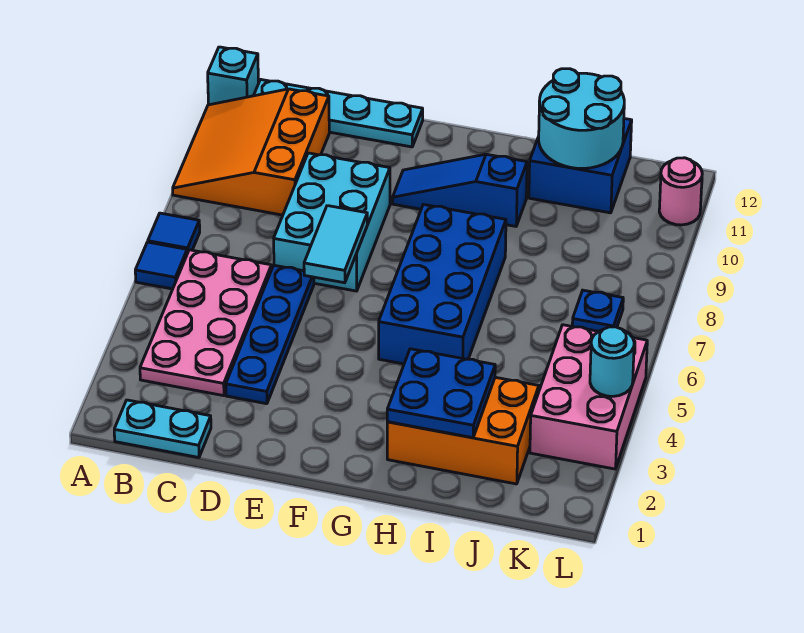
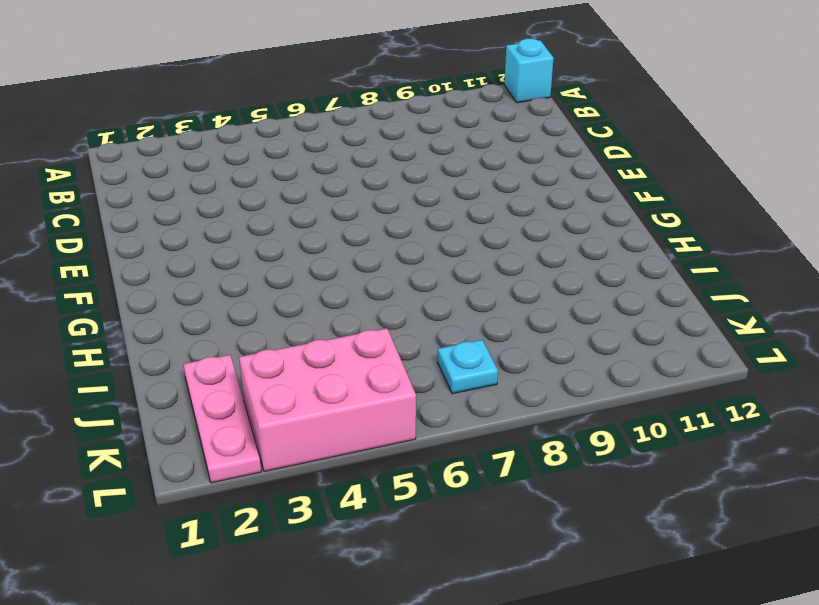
pink plate J2:L2 level 1 -> orange brick H2:J3 level 1
cyan plate K7 level 1 -> blue plate K7 level 1
none -> blue tile A6 level 1
none -> blue tile A7 level 1
none -> orange slope A9:C11 level 1 top C

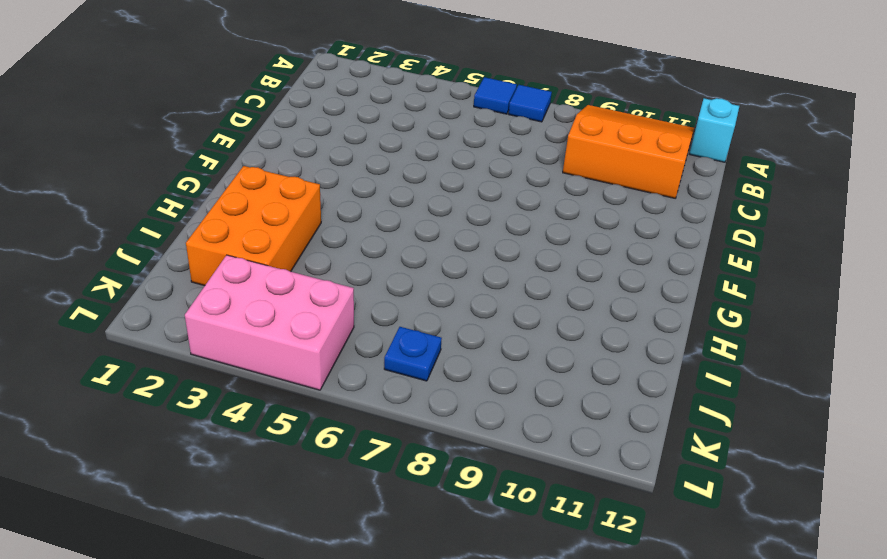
none -> cyan plate B1:C1 level 1
none -> pink plate B3:C6 level 1
none -> cyan plate B12:E12 level 1

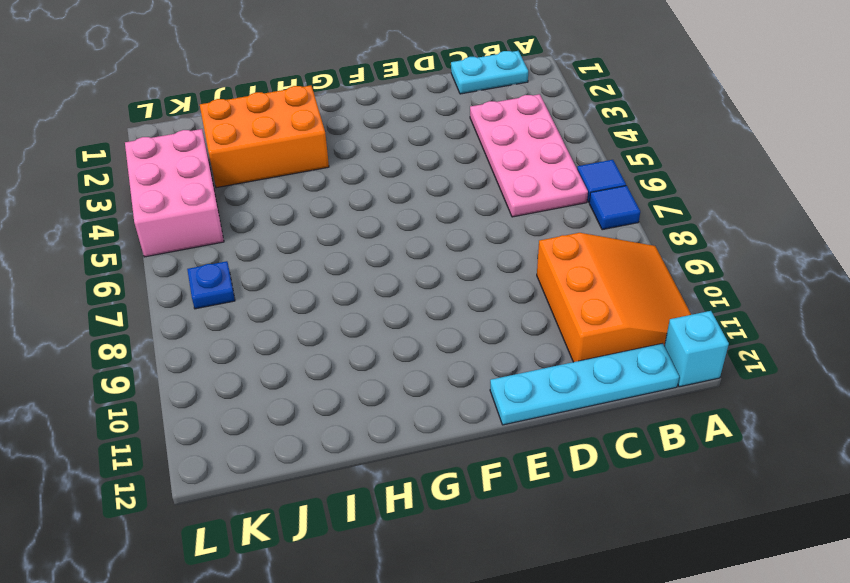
none -> blue plate D3:D6 level 1
none -> cyan brick D7:E9 level 1
none -> blue slope F10:H10 level 1 top H

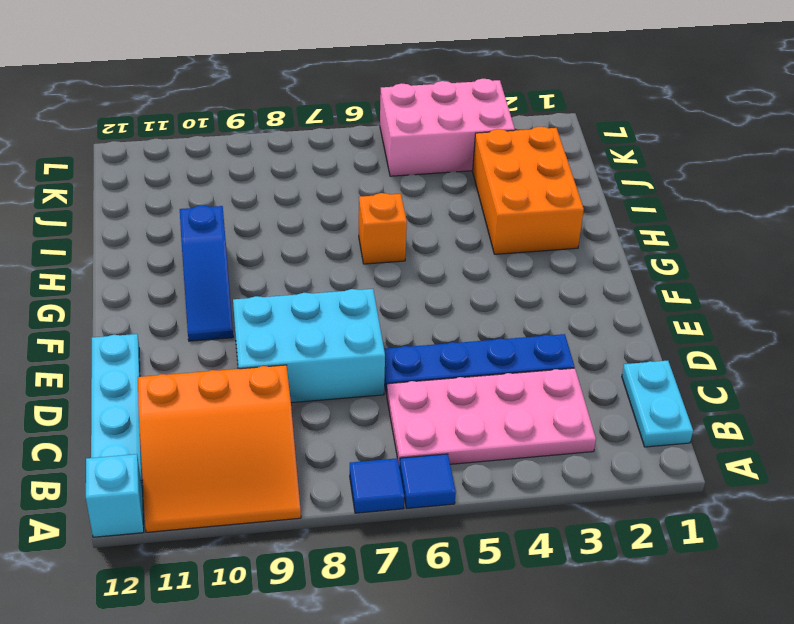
orange brick H6 level 1 -> blue brick G5:H8 level 1
none -> blue brick I11:J12 level 1
none -> blue plate K7 level 1
none -> pink round brick L11 level 1

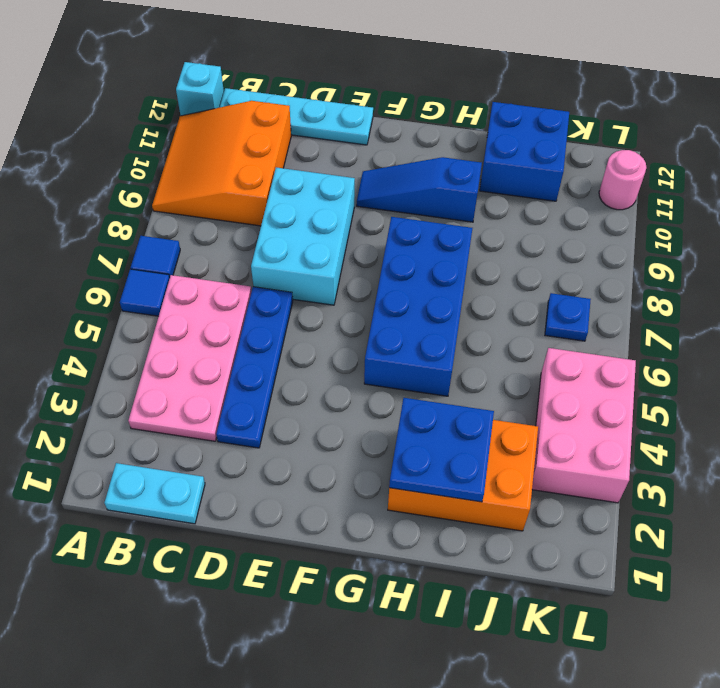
none -> cyan tile E6:E7 level 2
none -> cyan round brick I11:J12 level 2
none -> cyan round brick L4 level 2

